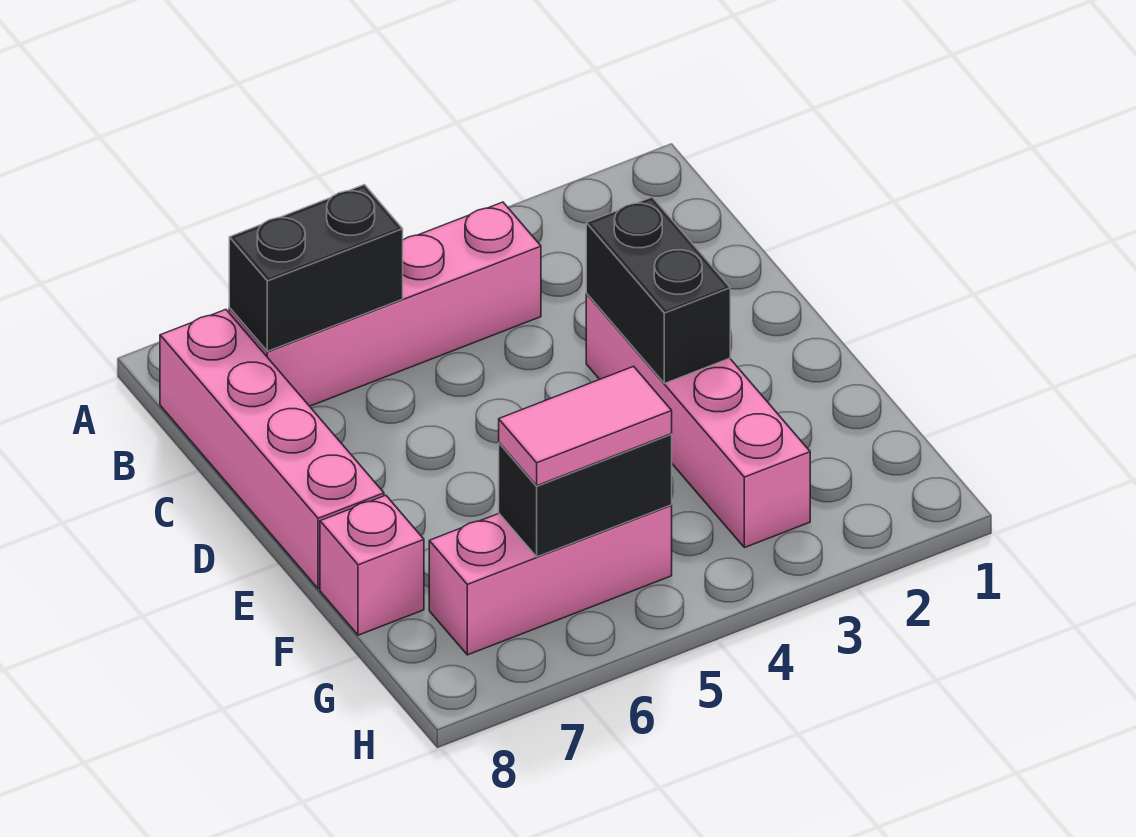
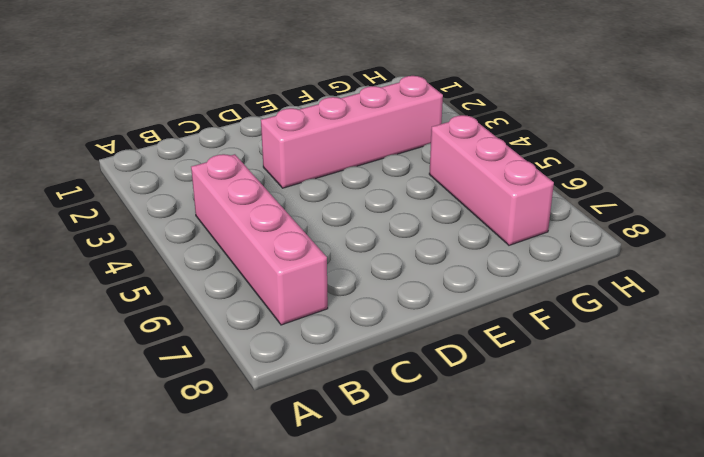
none -> pink brick B8:E8 level 1
none -> pink brick F8 level 1

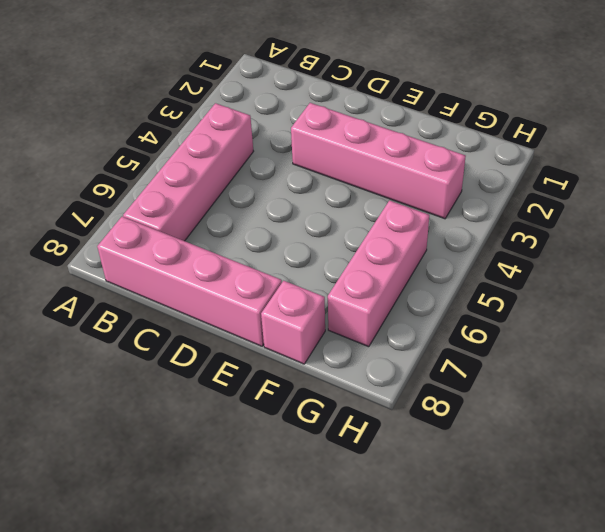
none -> black brick B6:B7 level 2
none -> black brick D3:E3 level 2

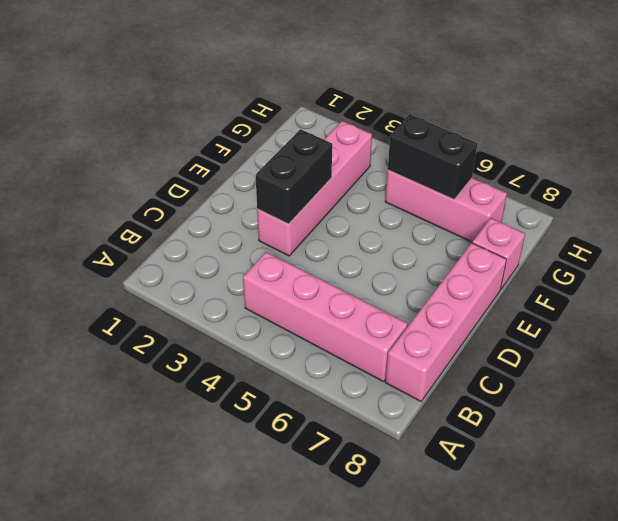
none -> black brick B6:B7 level 2
none -> pink tile G5:G6 level 3

